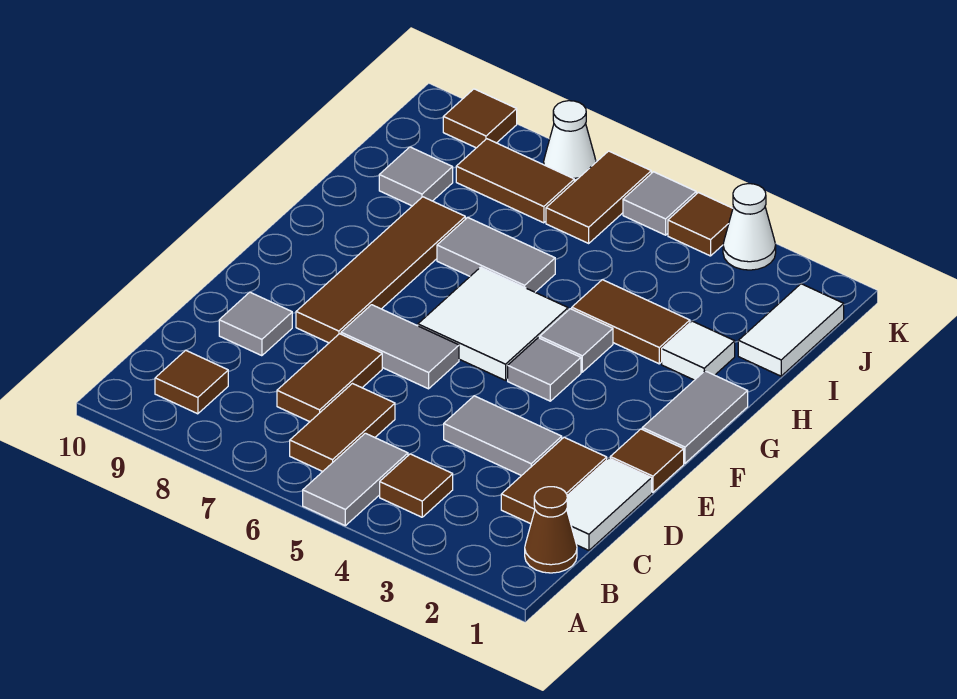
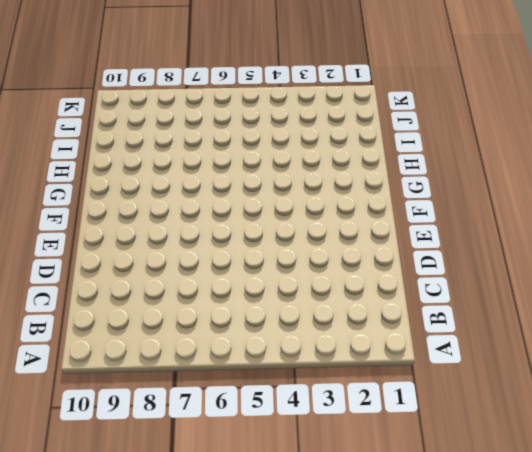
none -> grey tile A5:B5 level 1
none -> brown cone B1 level 1
none -> brown tile B4 level 1

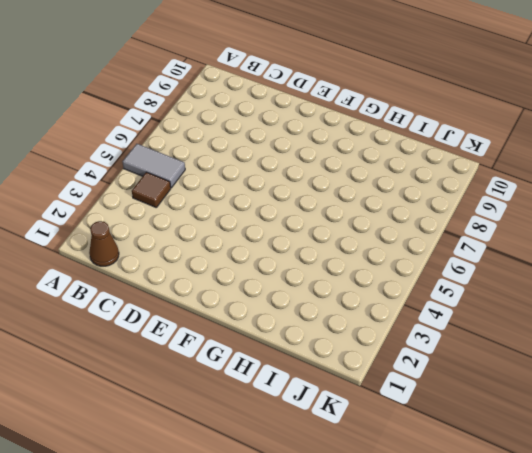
none -> brown tile B6:C6 level 1
none -> brown tile B9 level 1
none -> white tile C1:D1 level 1

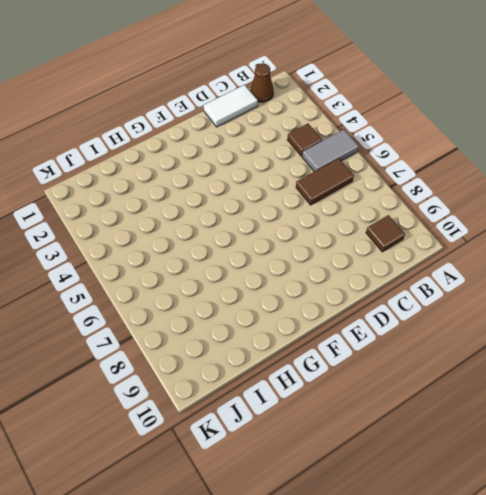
none -> brown tile C2:D2 level 1
none -> brown tile C7:D7 level 1
none -> grey tile D3:D4 level 1

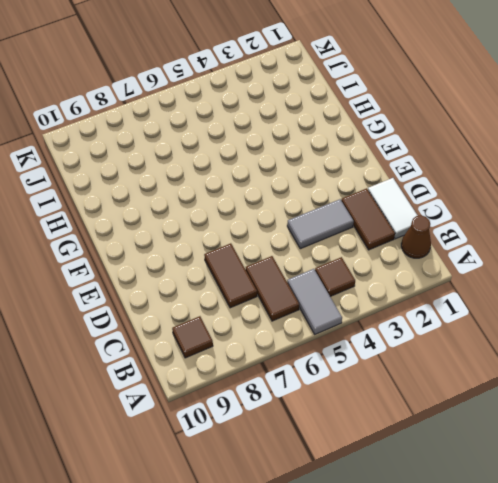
none -> grey tile D9 level 1
none -> brown tile E1 level 1
none -> grey tile E6:E7 level 1

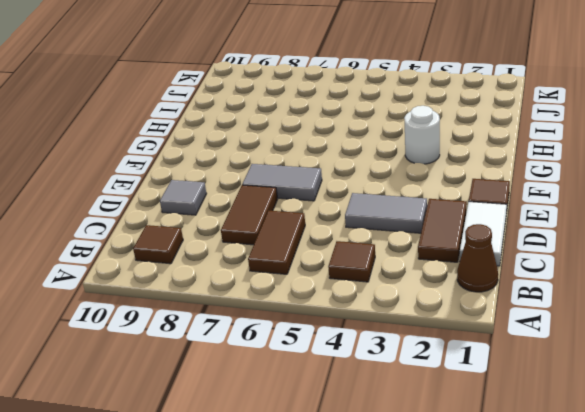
white round brick G3 level 1 -> none
none -> grey tile A5:B5 level 1
none -> brown tile E8:H8 level 1
none -> grey tile F1:G1 level 1

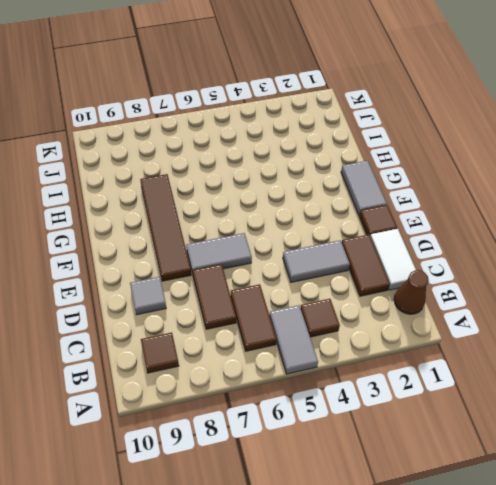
none -> grey tile F4 level 1
none -> white tile F5:G6 level 1
none -> grey tile G4 level 1

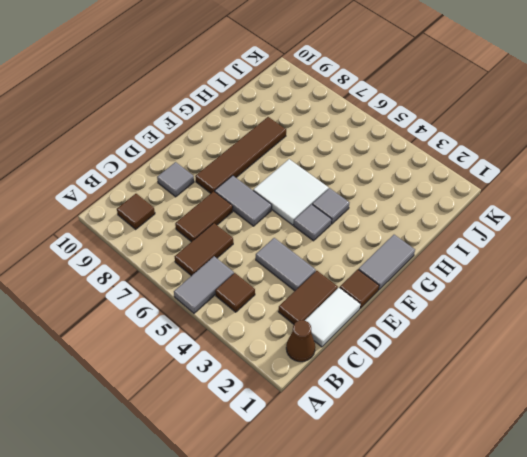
none -> white tile H2 level 1
none -> brown tile H3:H4 level 1
none -> grey tile H6:H7 level 1

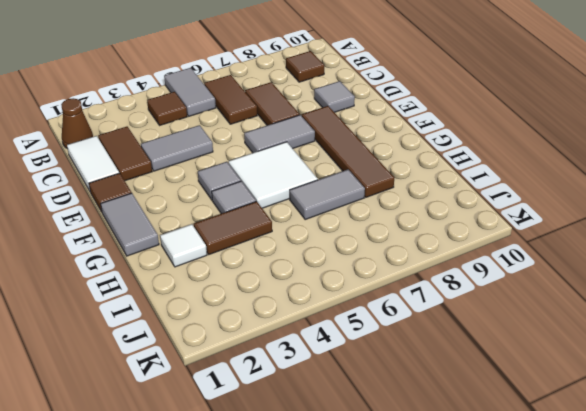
none -> white tile I1:J1 level 1
none -> grey tile I9 level 1
none -> brown tile J6:K6 level 1

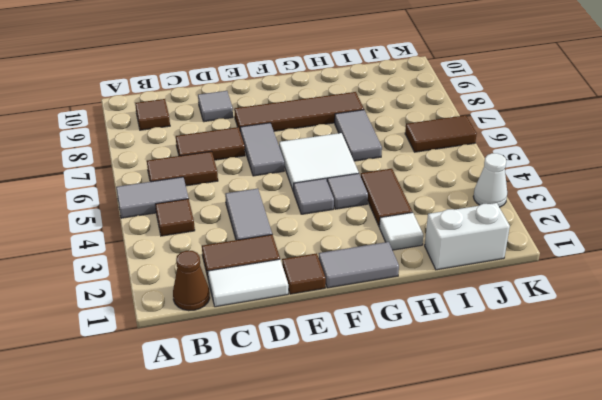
white brick I1:J1 level 1 -> white tile I1:J1 level 1
none -> grey tile I9 level 1
none -> brown tile J7:J8 level 1
none -> brown tile K4 level 1

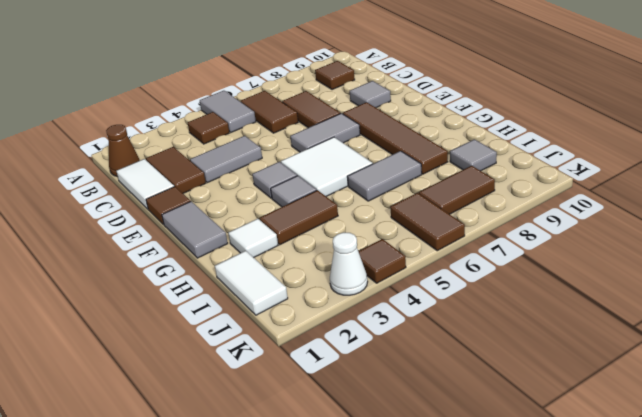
none -> grey tile K5 level 1
none -> white cone K7 level 1
none -> brown tile K9 level 1

